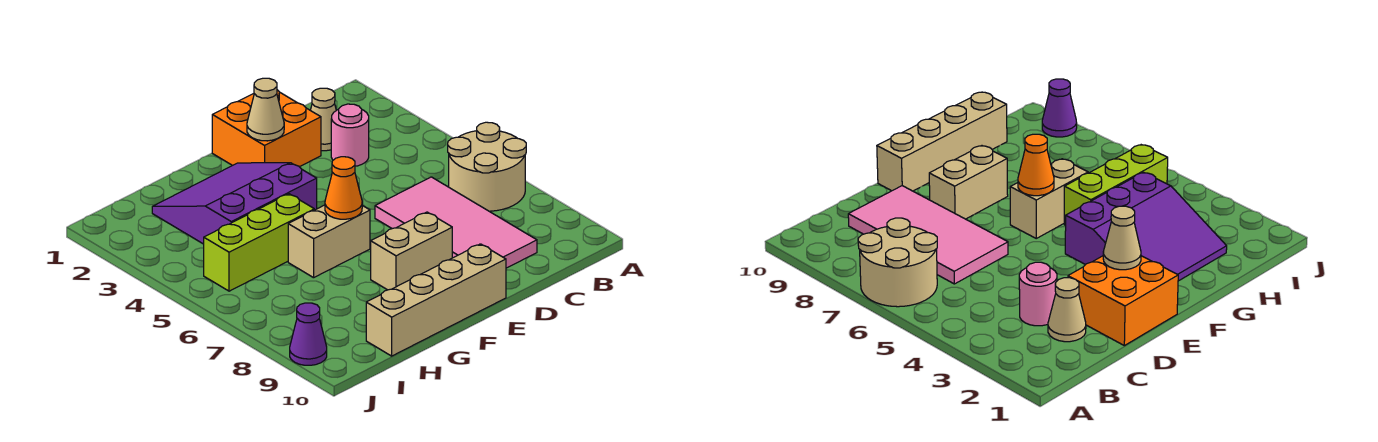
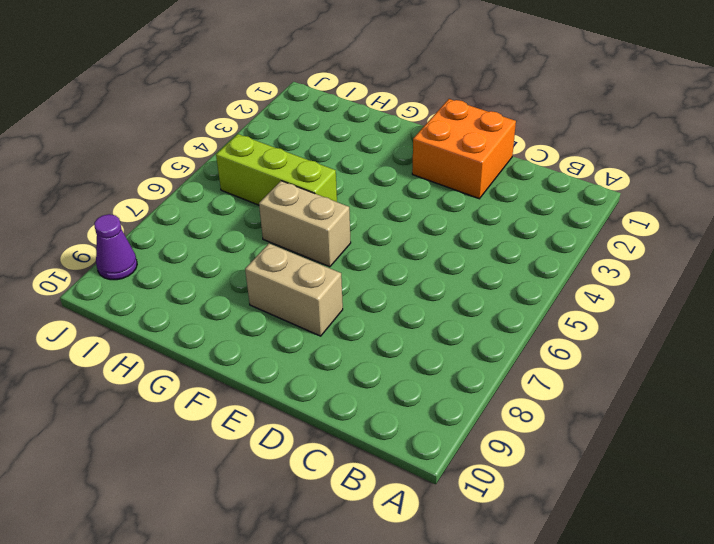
none -> tan round brick A6:B7 level 1
none -> tan cone C2 level 1
none -> pink round brick C3 level 1

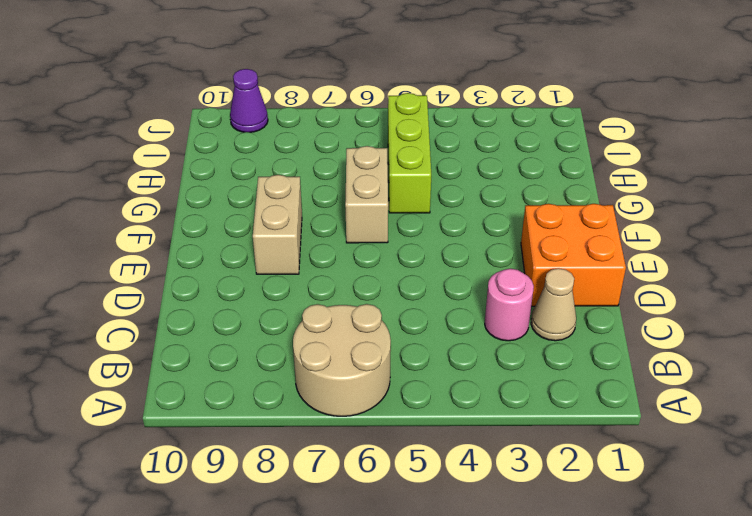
none -> pink tile C6:D9 level 1
none -> tan brick E10:H10 level 1
none -> purple slope F2:H4 level 1 top 4

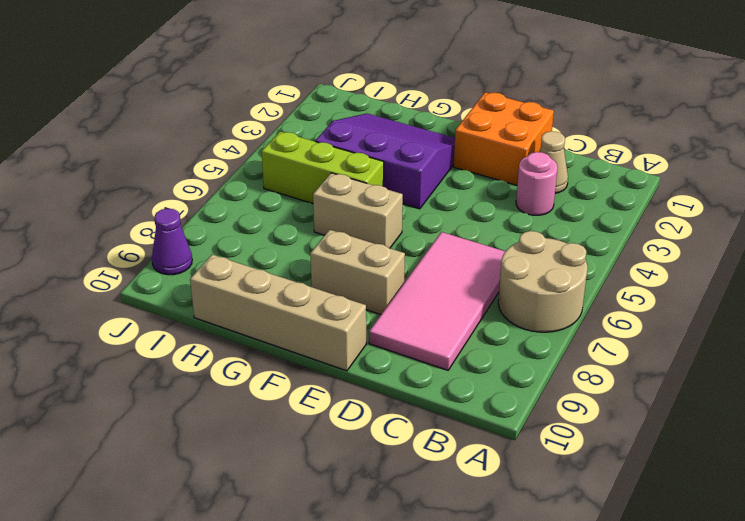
none -> tan cone E2 level 2
none -> orange cone F6 level 2

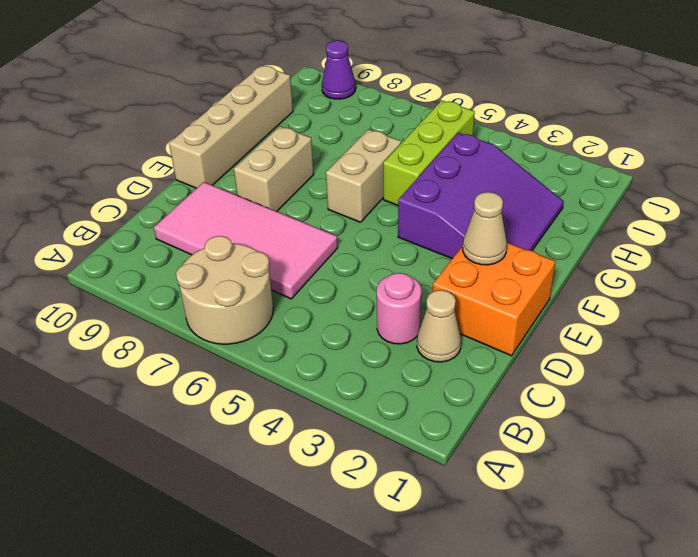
none -> orange cone F6 level 2

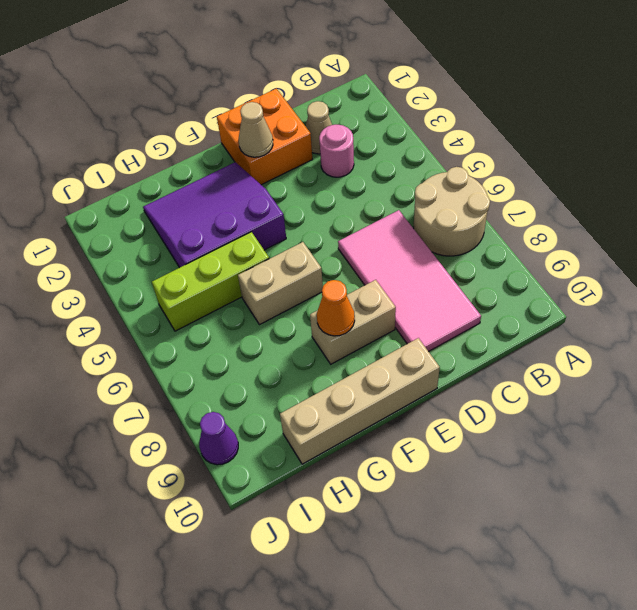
orange cone F8 level 2 -> orange cone F6 level 2

